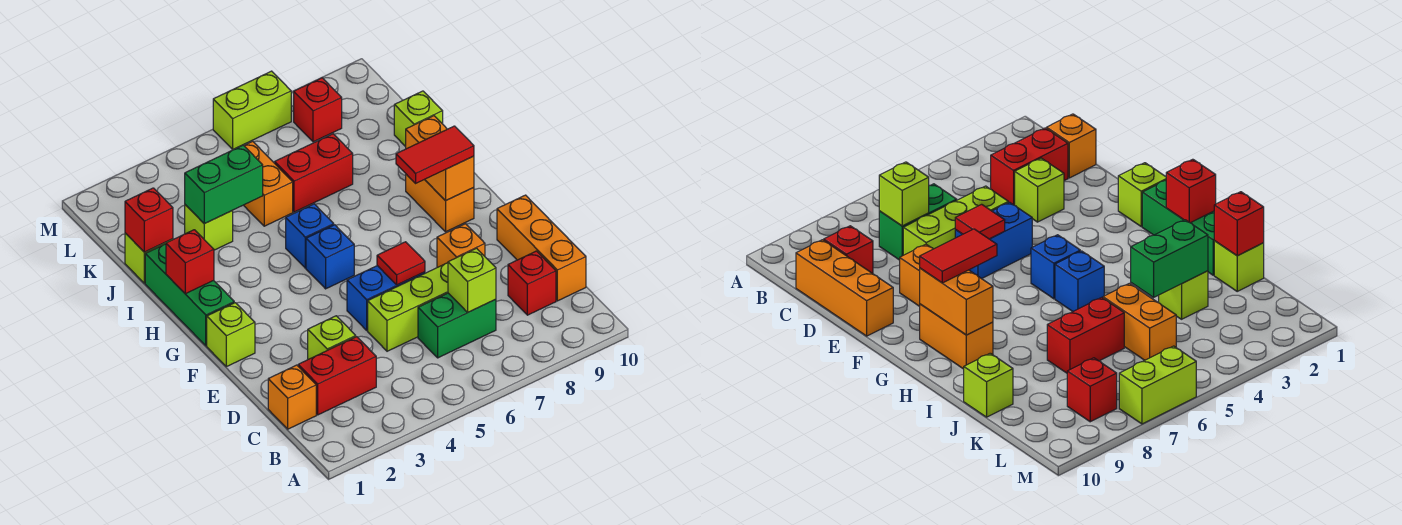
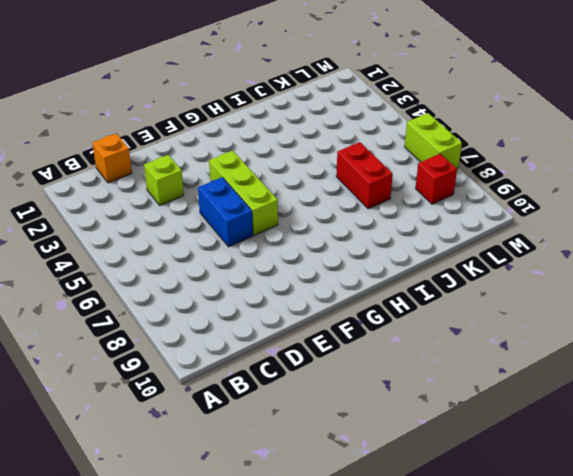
lime brick F4:F6 level 1 -> lime brick D5:D7 level 1
none -> red brick C2:C3 level 1
none -> green brick C6:C7 level 1
none -> red brick C9 level 1

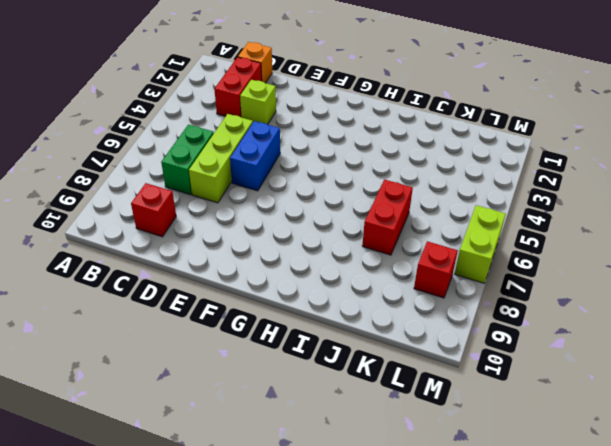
none -> orange brick C10:E10 level 1
none -> orange brick E8 level 1
none -> lime brick F1 level 1

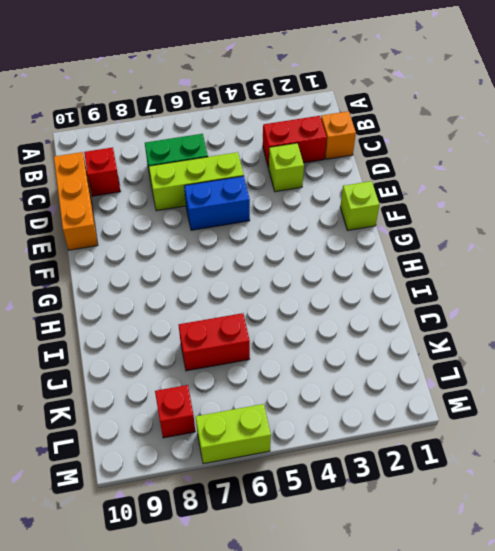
none -> orange brick E8 level 1
none -> green brick G1:I1 level 1
none -> blue brick G5 level 1

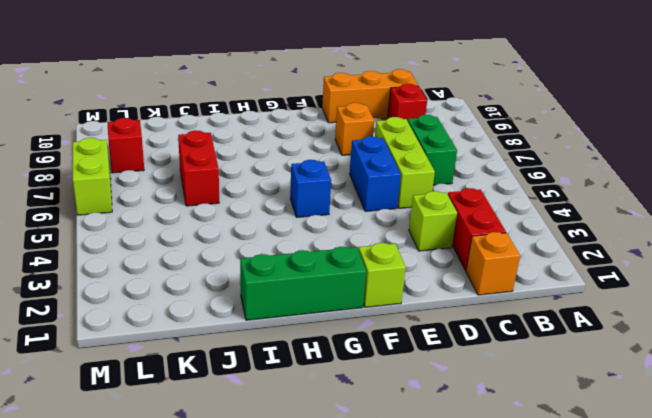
none -> orange brick G9:H9 level 1
none -> blue brick H5 level 1
none -> lime brick J1 level 1

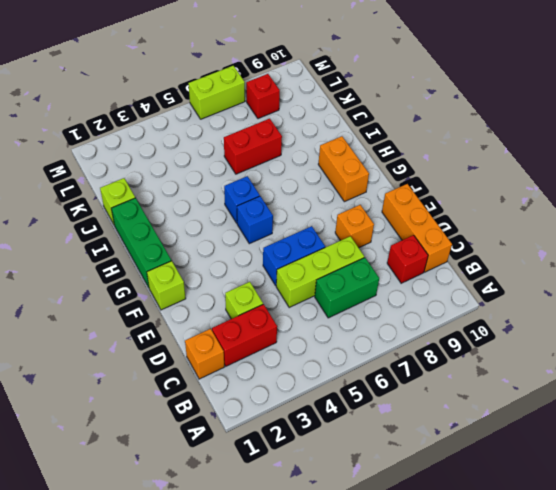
none -> lime brick J3 level 1
none -> orange brick J5:K5 level 1
none -> lime brick J10 level 1

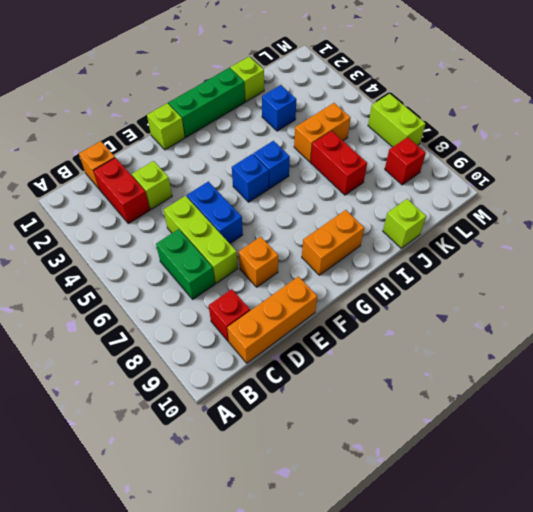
blue brick J3 level 1 -> lime brick J3 level 1
none -> lime brick C7 level 2
none -> red tile E6 level 2
none -> orange brick G9:H9 level 2

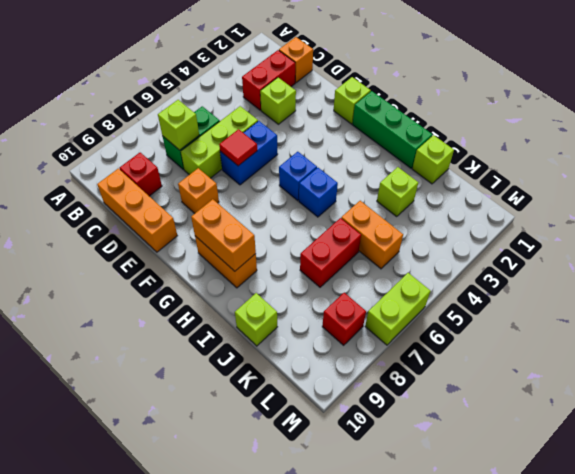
none -> red brick H1 level 2
none -> red brick J1 level 2
none -> green brick J3:J4 level 2

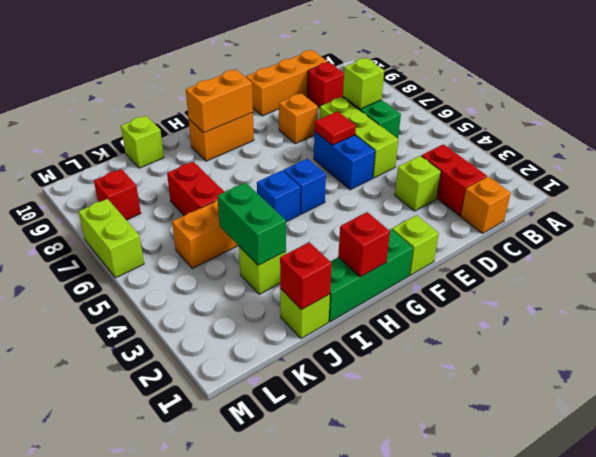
none -> red tile G8:G9 level 3

